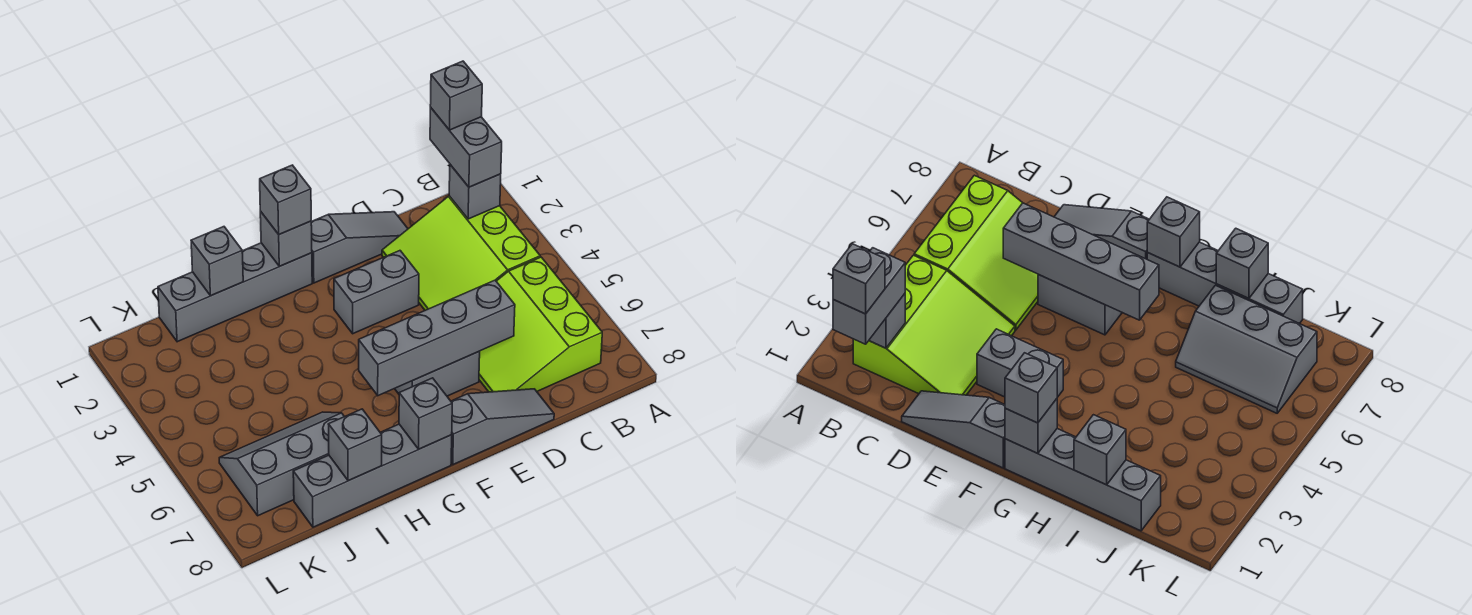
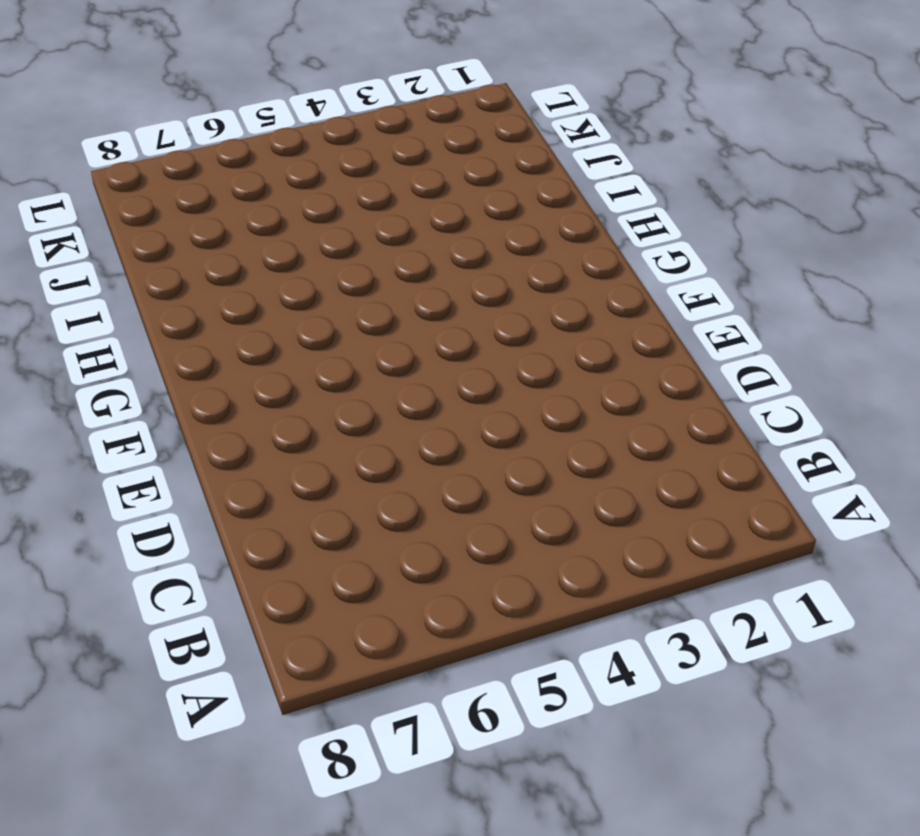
none -> lime slope B2:D4 level 1 top B
none -> lime slope B5:D7 level 1 top B
none -> grey slope D1:F1 level 1 top F

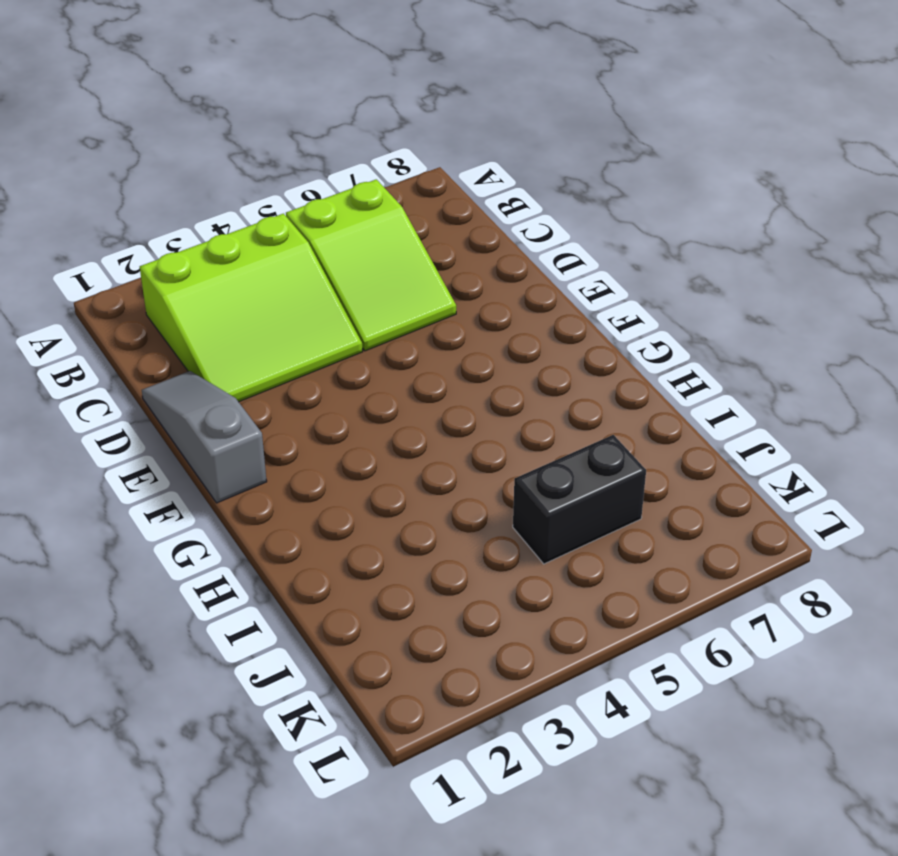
lime slope B5:D6 level 1 top B -> lime slope B5:D7 level 1 top B
black brick J5:J6 level 1 -> grey slope I6:K7 level 1 top 7
none -> grey slope D8:F8 level 1 top F
none -> grey brick E3:F3 level 1
none -> grey brick E6:F6 level 1

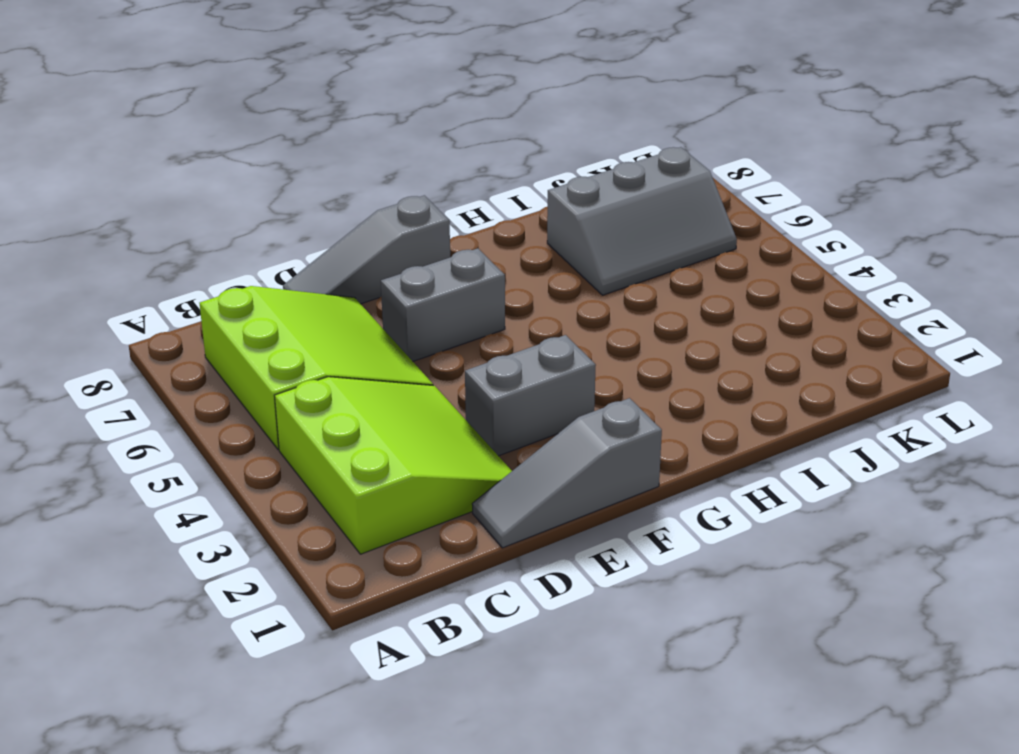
none -> grey brick G1:J1 level 1
none -> grey brick G8:J8 level 1
none -> grey brick B2 level 2

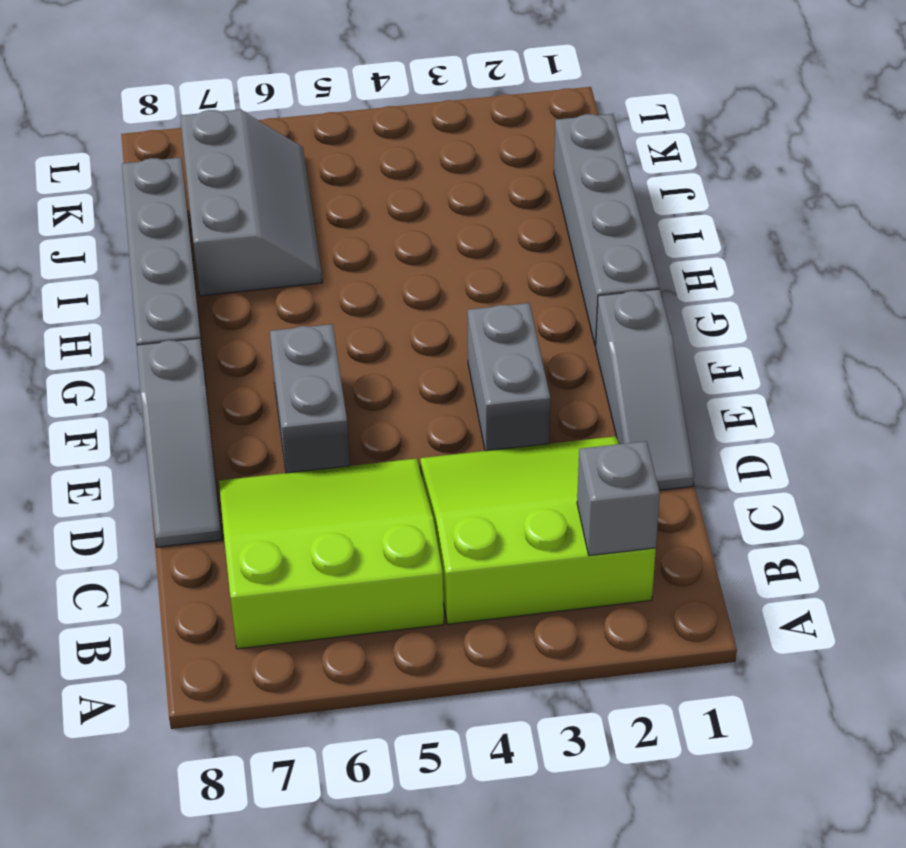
none -> grey brick D6:G6 level 2
none -> grey brick G1 level 2
none -> grey brick G8 level 2

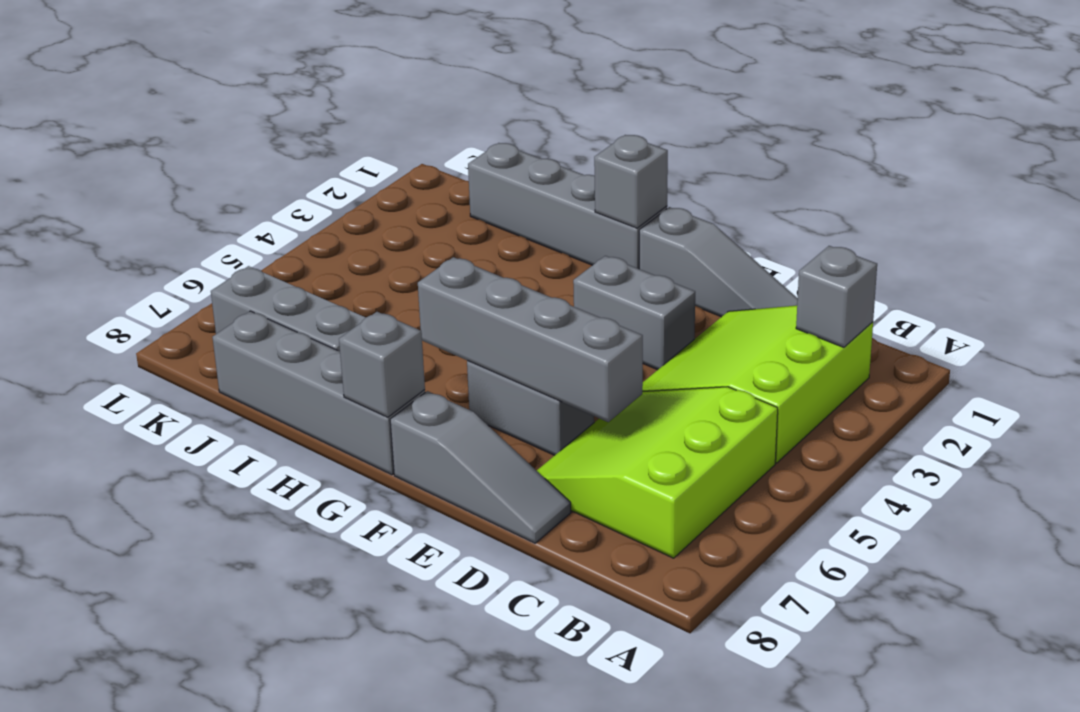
none -> grey brick I1 level 2
none -> grey brick I8 level 2
none -> grey brick B1:B2 level 3

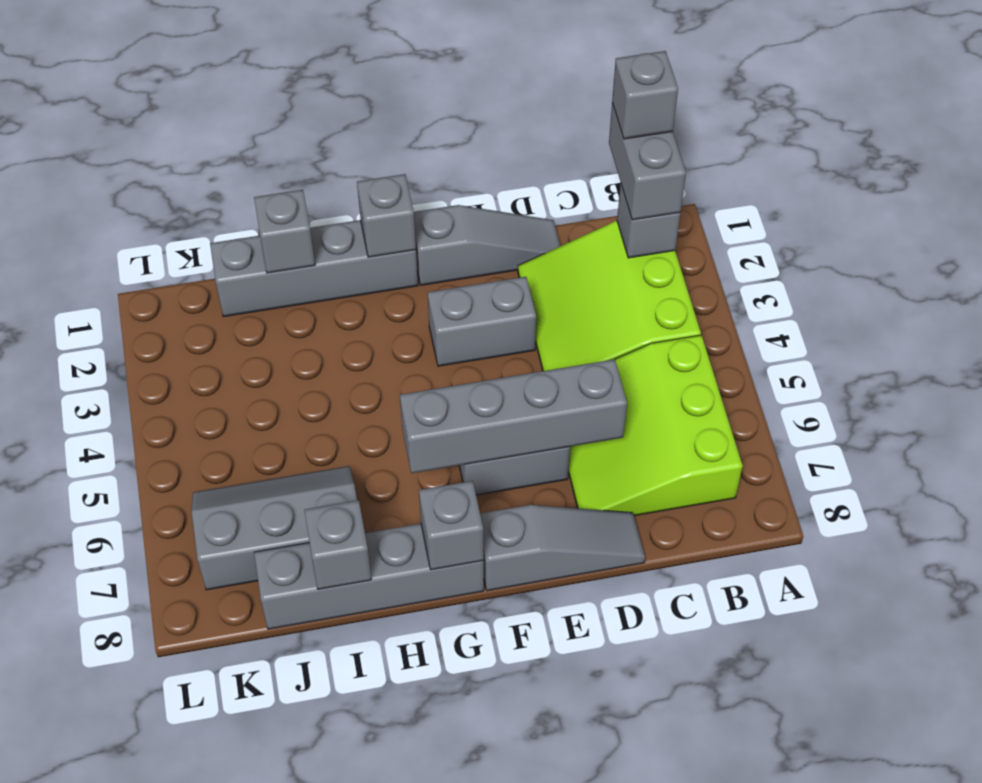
none -> grey brick G1 level 3

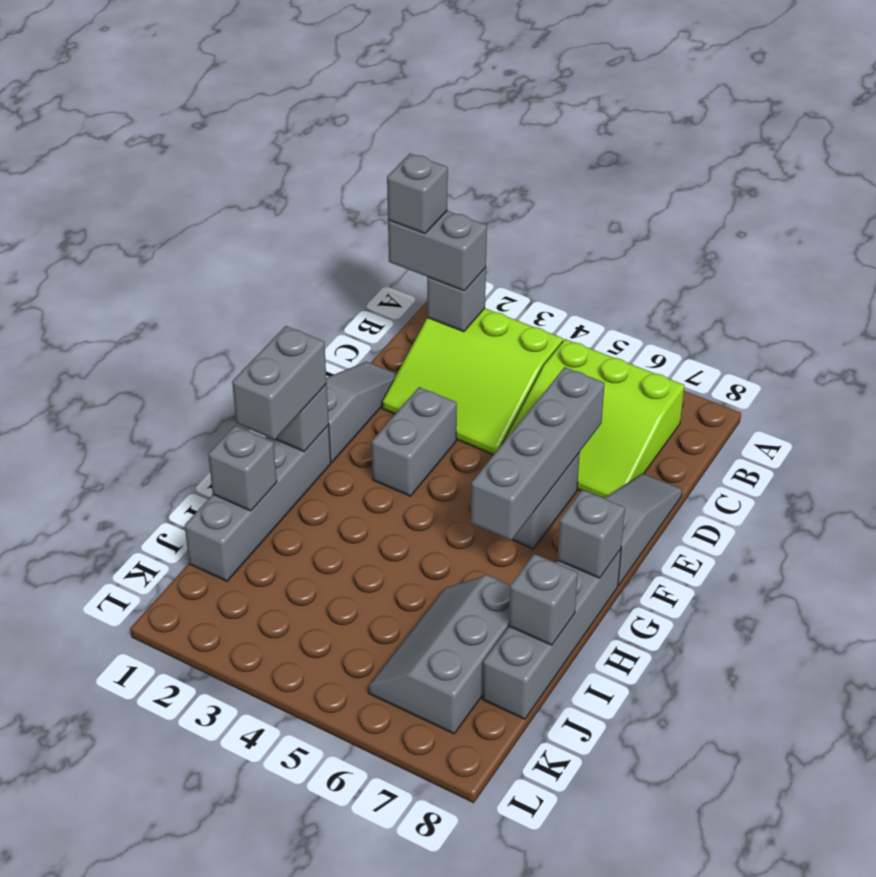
grey brick G1:H1 level 3 -> grey brick G1 level 3

